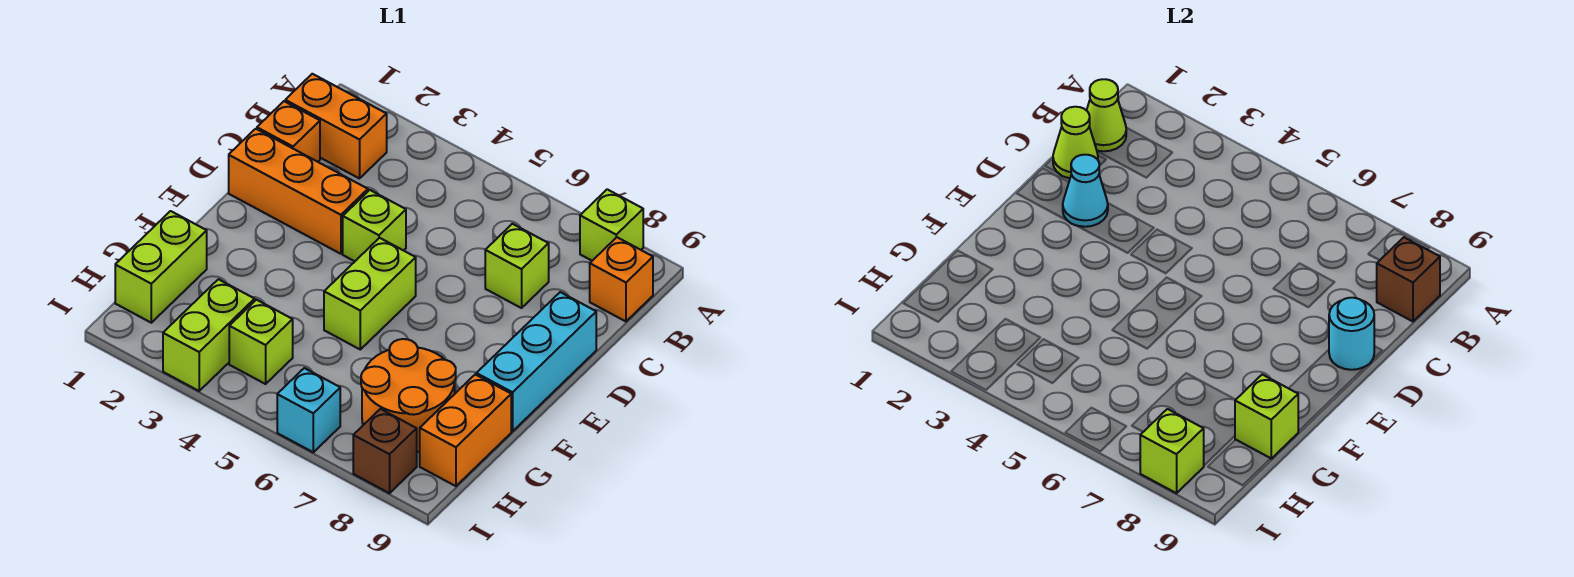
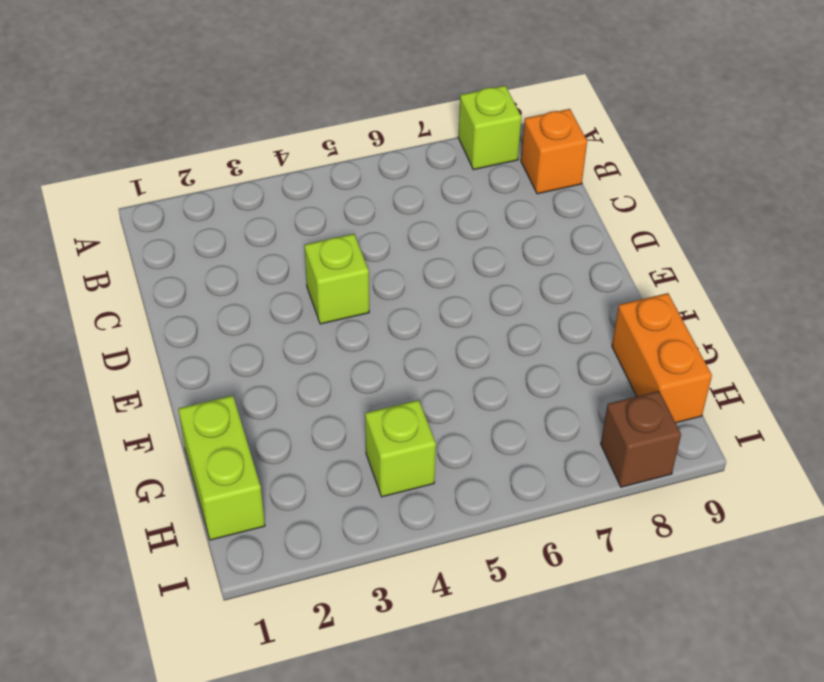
none -> orange brick B1:B2 level 1
none -> orange brick C1 level 1
none -> lime brick C7 level 1

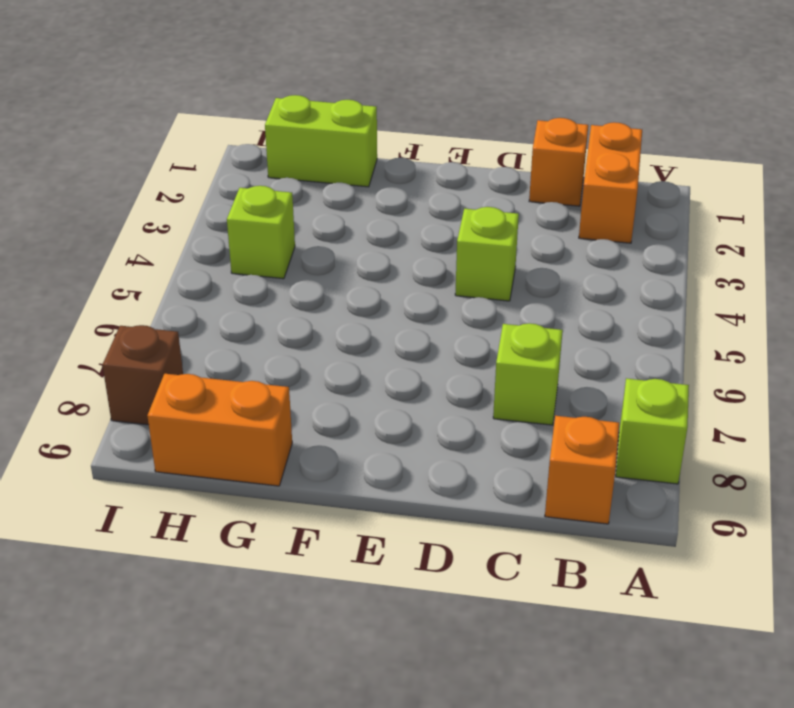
none -> orange brick D1:D3 level 1
none -> cyan brick D9:F9 level 1
none -> lime brick E5:F5 level 1

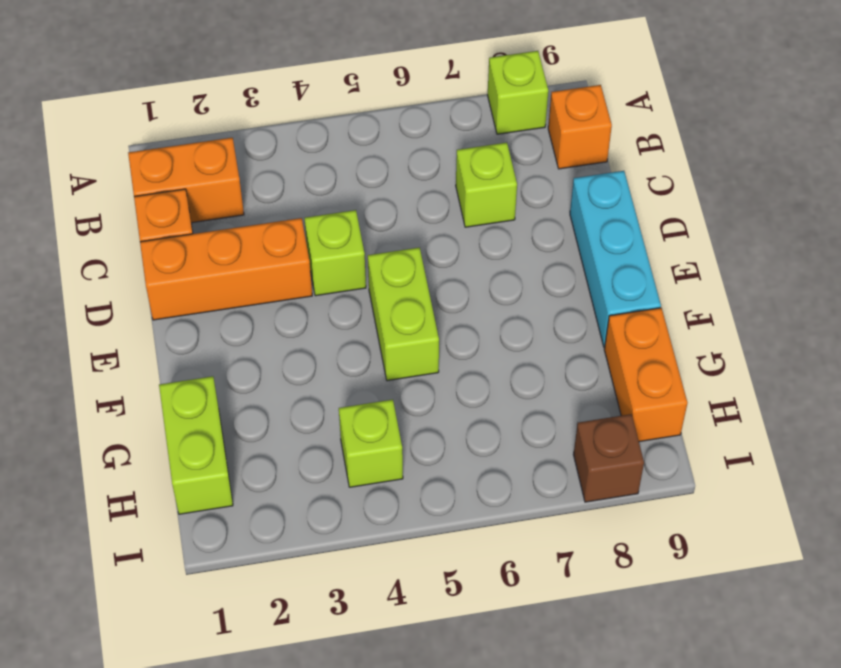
none -> orange round brick G7:H8 level 1
none -> lime brick H3:I3 level 1
none -> cyan brick I6 level 1

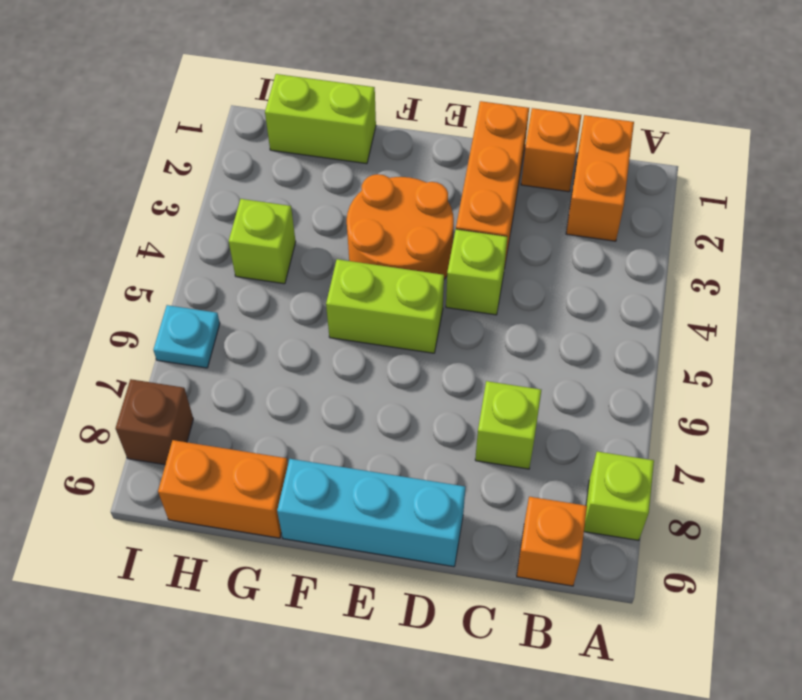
orange round brick E3:F4 level 1 -> orange round brick G7:H8 level 1
cyan plate I6 level 1 -> cyan brick I6 level 1
none -> lime brick H3:I3 level 1
none -> lime cone B1 level 2
none -> brown brick B9 level 2

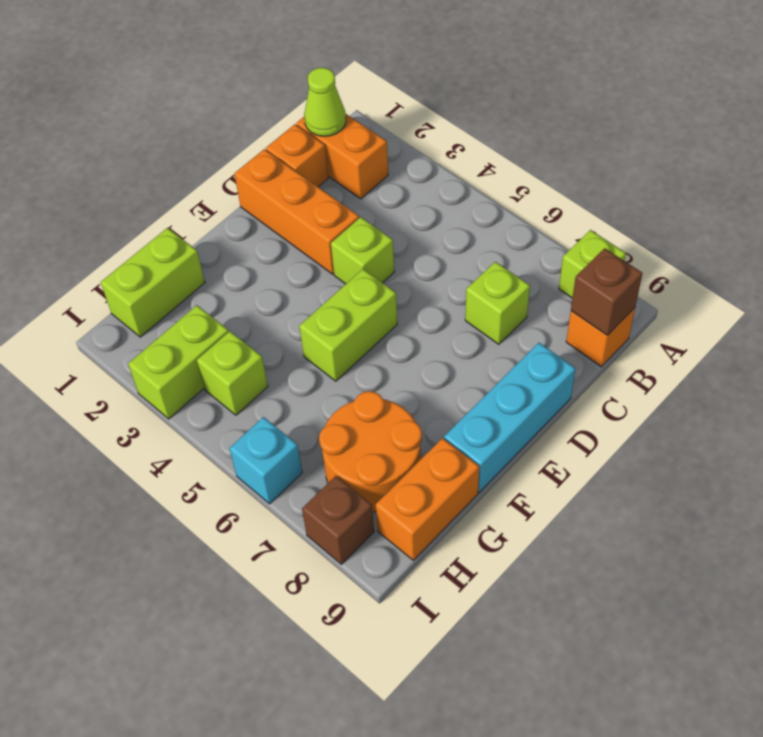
none -> lime cone C1 level 2
none -> cyan cone D2 level 2
none -> cyan round brick D9 level 2

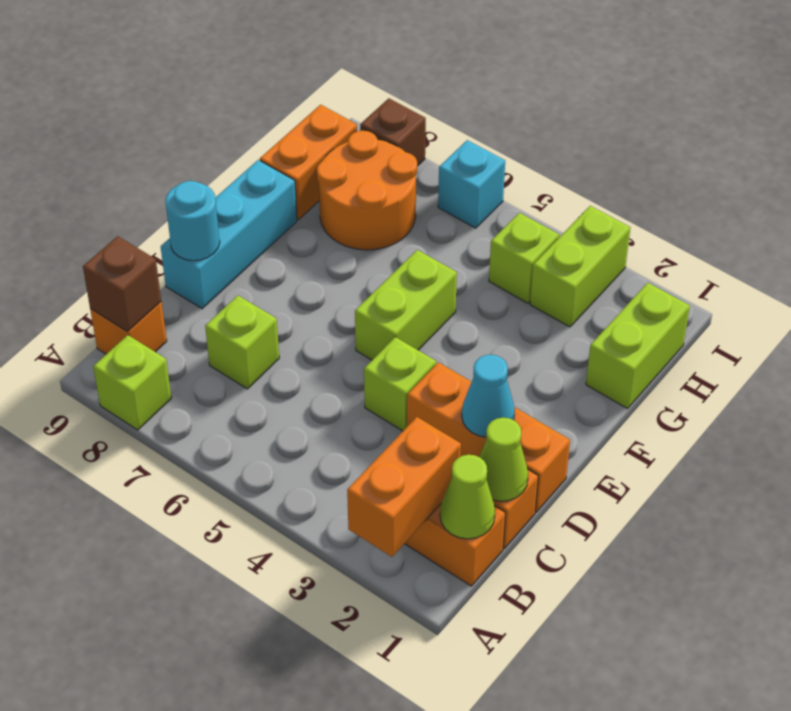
orange brick A2:B2 level 2 -> none
none -> lime brick G9 level 2
none -> lime brick I8 level 2

